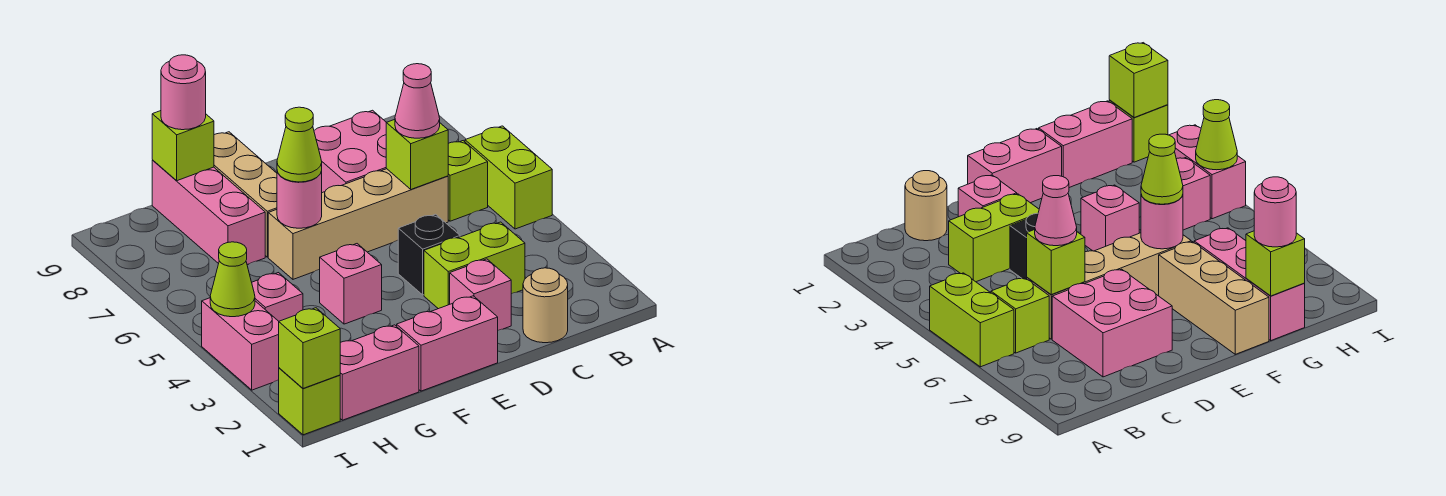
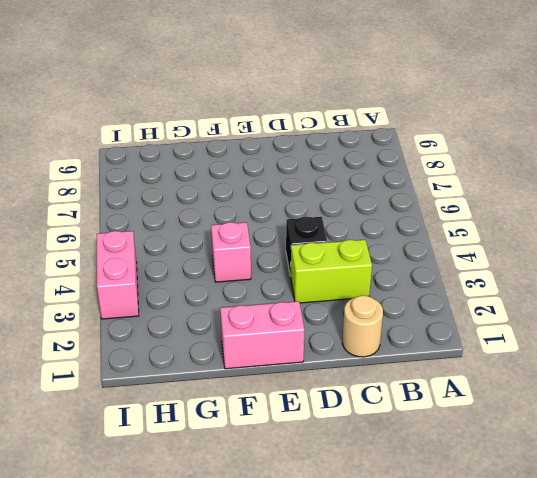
none -> lime brick A5:A6 level 1
none -> lime brick B6 level 1
none -> tan brick C6:F6 level 1

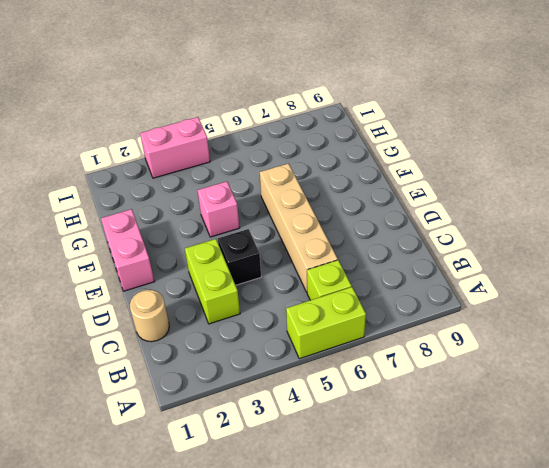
none -> pink brick C7:D8 level 1
none -> pink brick D2 level 1
none -> tan brick F7:F9 level 1

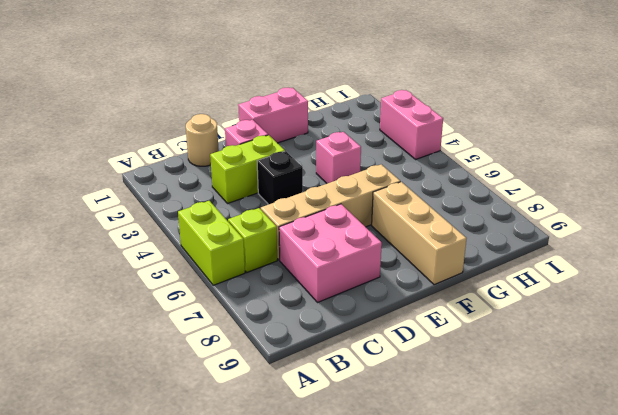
none -> pink brick G1:H1 level 1
none -> pink brick G7:G9 level 1
none -> pink brick H4 level 1

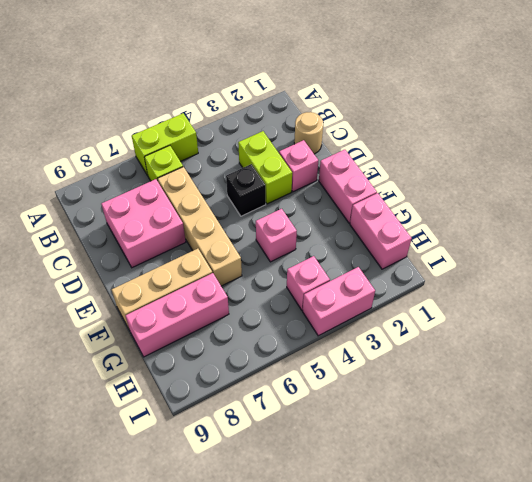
none -> lime brick I1 level 1
none -> lime brick C6 level 2
none -> pink round brick F6 level 2

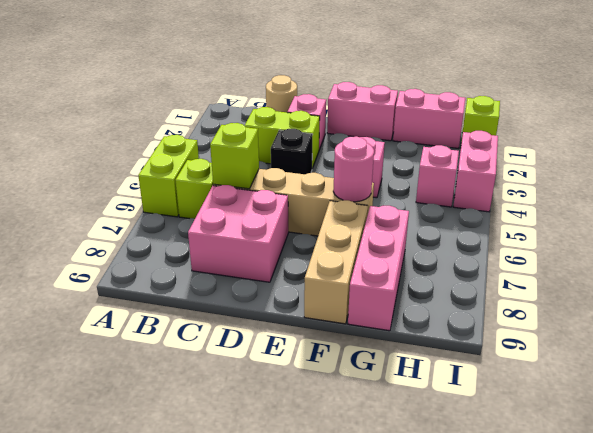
none -> lime brick G9 level 2
none -> lime brick I1 level 2
none -> lime cone I4 level 2

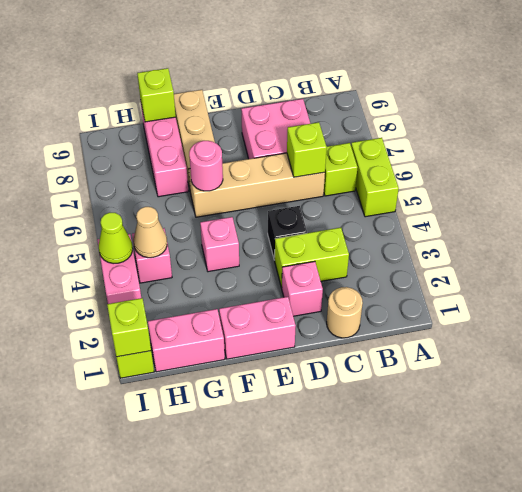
tan cone H4 level 2 -> none
none -> pink cone C6 level 3
none -> lime cone F6 level 3
none -> pink round brick G9 level 3

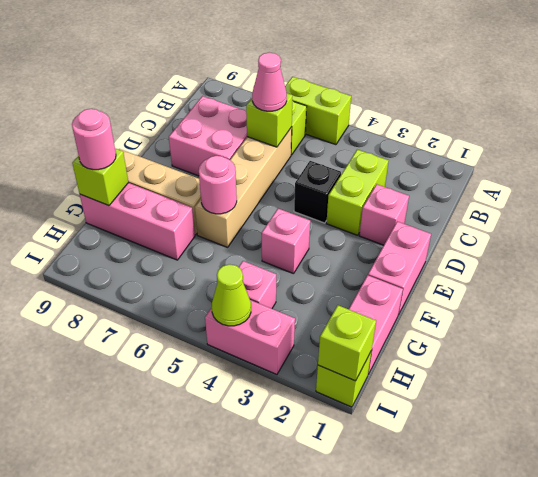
none -> tan round brick C1 level 1
none -> lime cone F6 level 3

